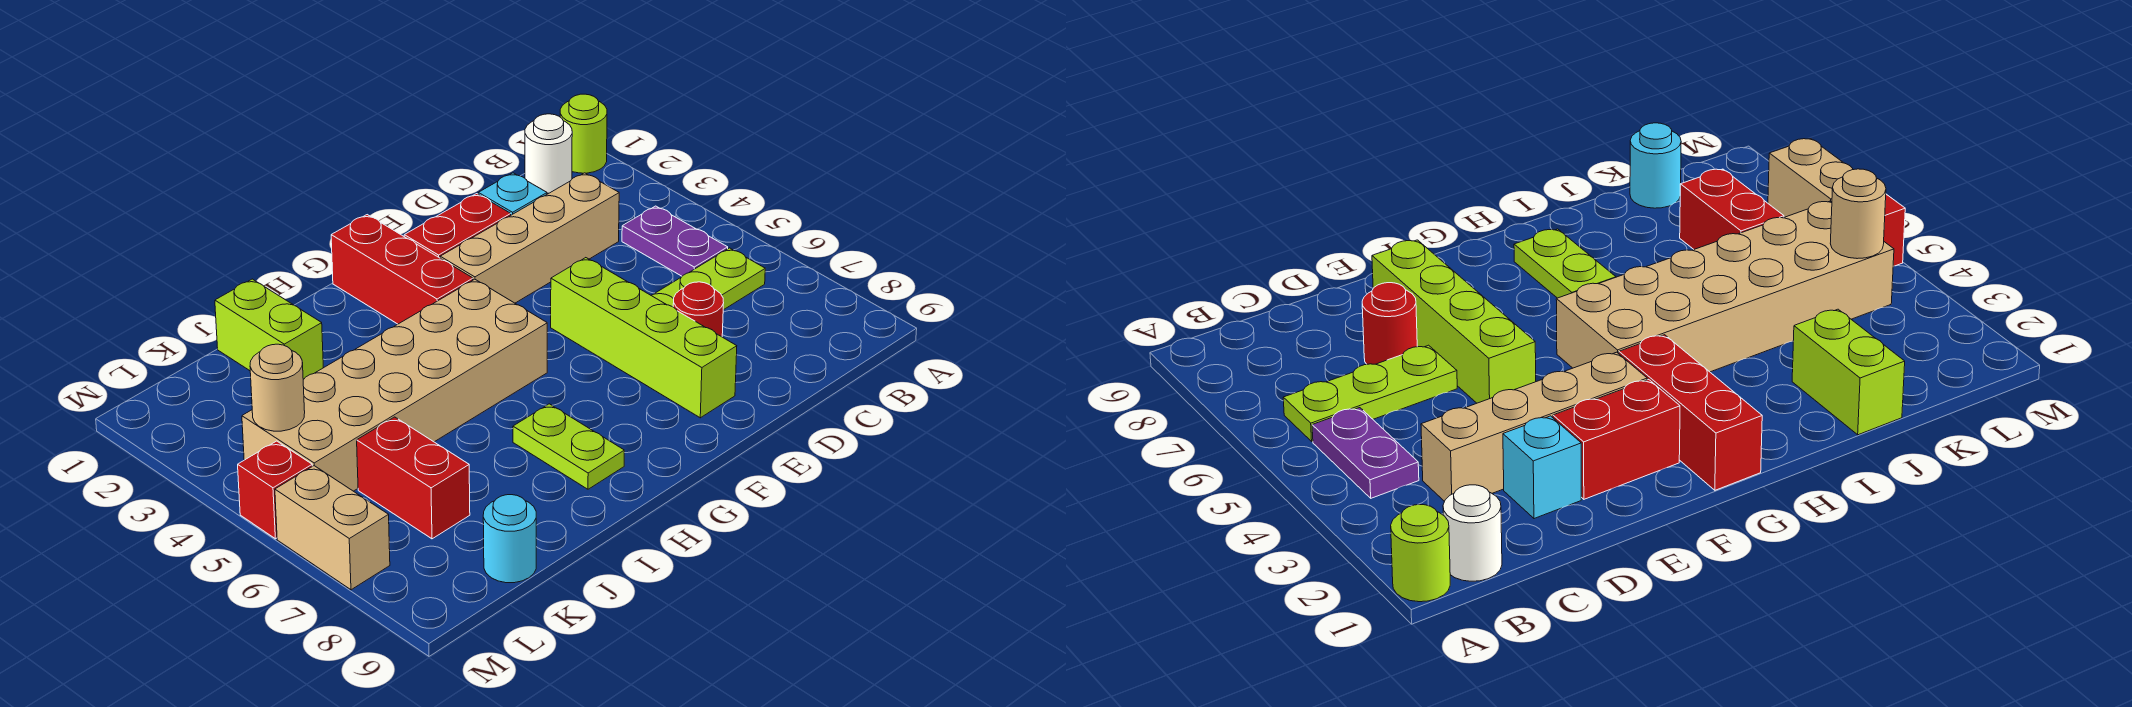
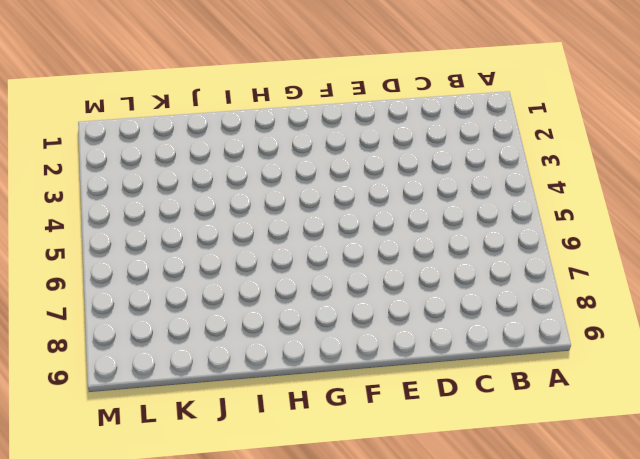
none -> lime round brick A1 level 1
none -> white round brick B1 level 1
none -> purple plate B4:B5 level 1

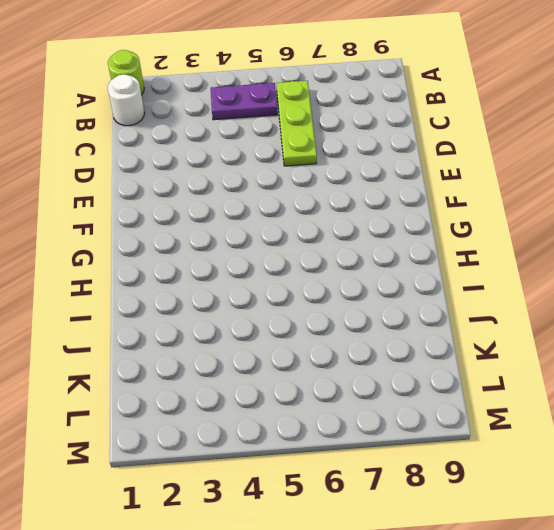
none -> tan brick C3:F3 level 1
none -> cyan brick D2 level 1
none -> red round brick D7 level 1

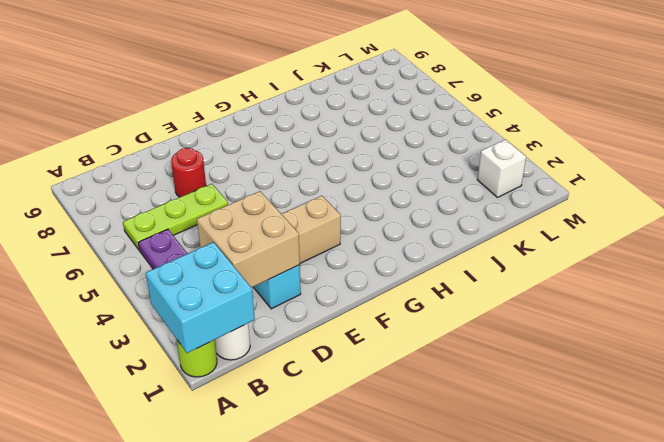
cyan brick A1:B2 level 2 -> none
tan brick C2:D3 level 2 -> none
white brick L2 level 1 -> none
none -> red brick E2:F2 level 1
none -> lime brick E5:E8 level 1
none -> red brick G1:G3 level 1

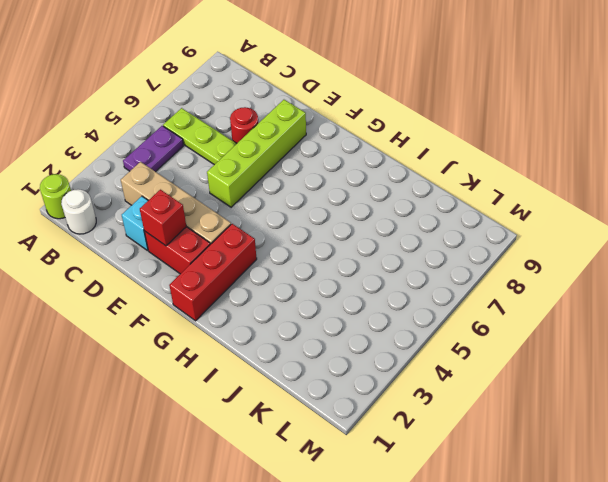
red brick E2 level 2 -> red brick M5 level 1
none -> tan brick G4:L5 level 1
none -> lime plate H7:H8 level 1
none -> lime brick J1:J2 level 1

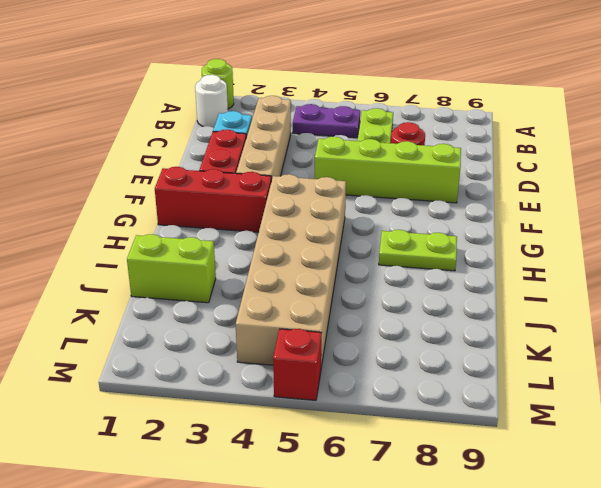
none -> red brick K6:K7 level 1
none -> cyan round brick K9 level 1
none -> tan brick M6:M7 level 1

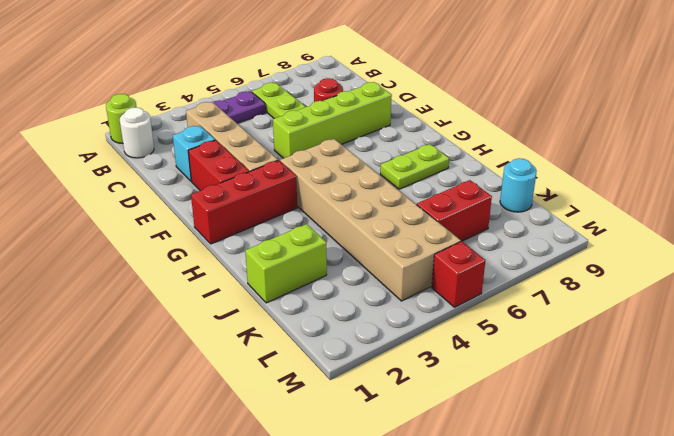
none -> tan brick M6:M7 level 1
none -> tan round brick L4 level 2

